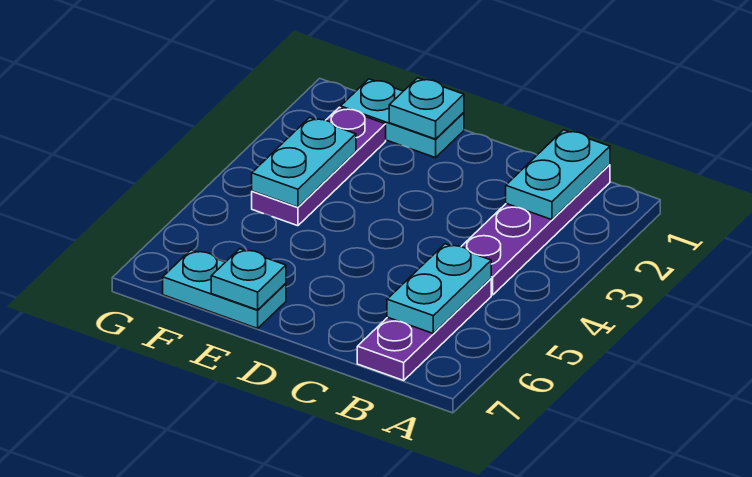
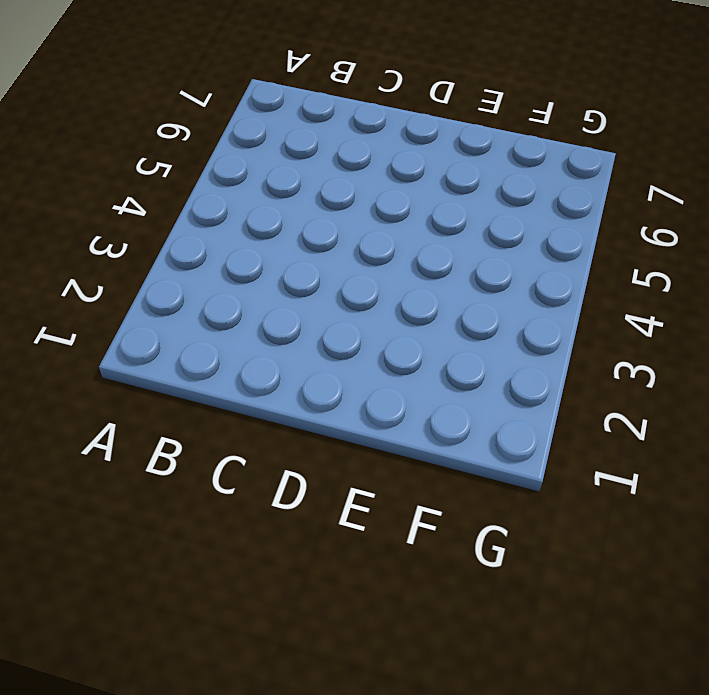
none -> purple plate B1:B4 level 1
none -> purple plate B5:B7 level 1

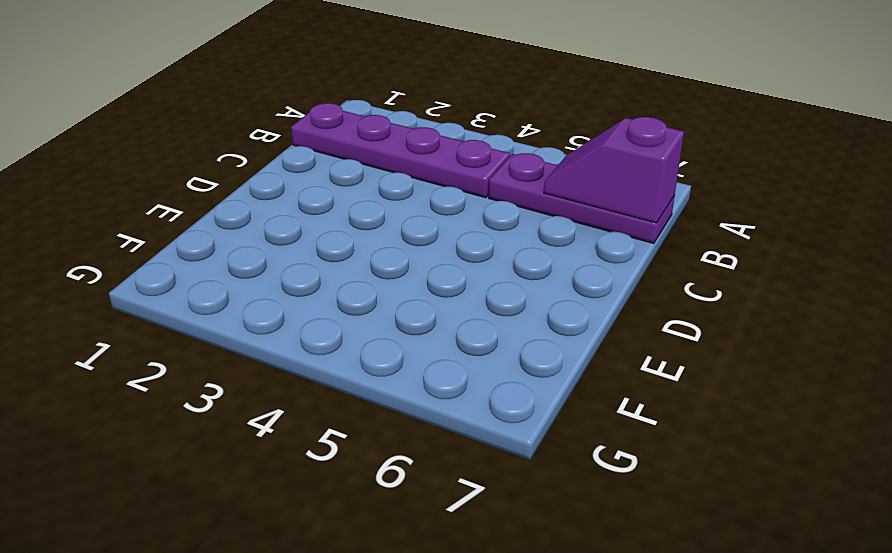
purple slope B6:B7 level 2 top 7 -> cyan plate B5:B6 level 2
none -> cyan plate E1:F1 level 1
none -> cyan plate E7:F7 level 1

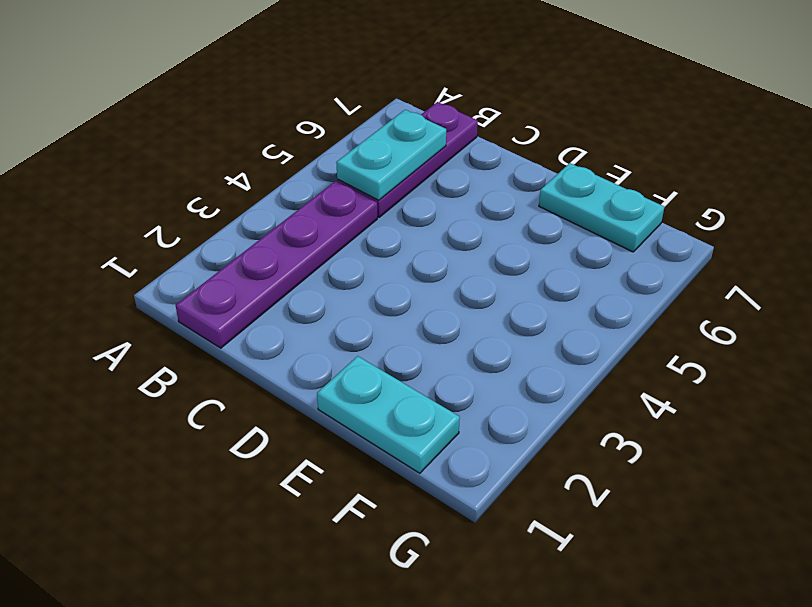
none -> purple plate F2:F4 level 1
none -> cyan plate B1:B2 level 2

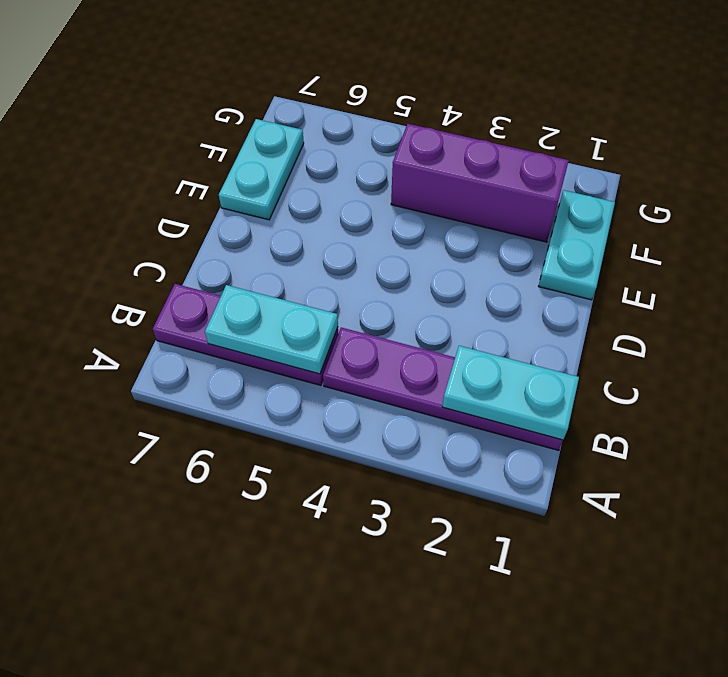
purple brick F2:F4 level 1 -> purple plate F2:F4 level 1
none -> cyan plate E1 level 2
none -> cyan plate E7 level 2

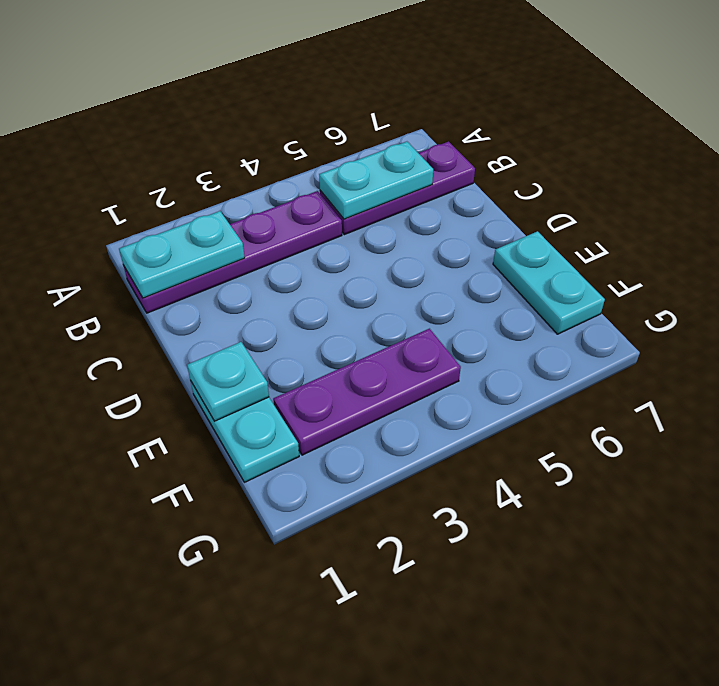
none -> cyan plate E7 level 2
none -> cyan plate F3:F4 level 2

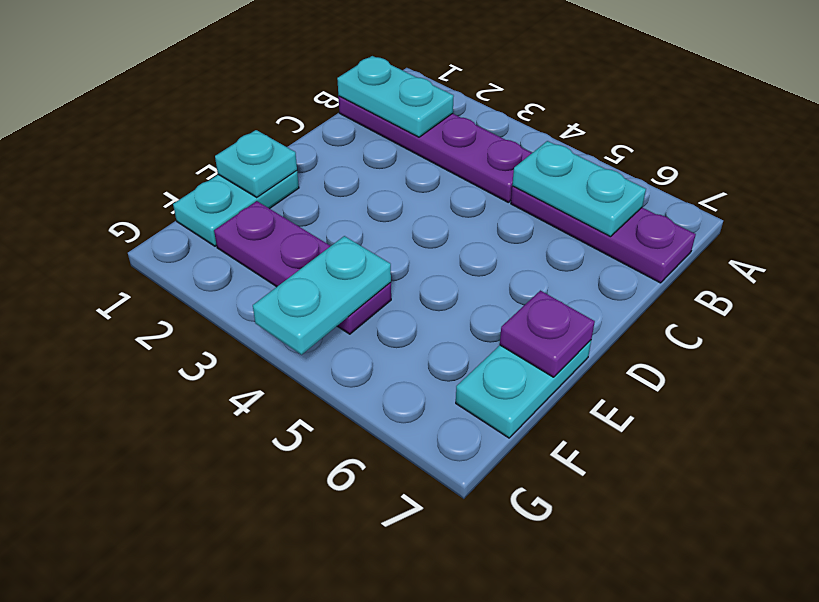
purple plate E7 level 2 -> cyan plate E7 level 2
cyan plate F4:G4 level 2 -> cyan plate F3:F4 level 2

